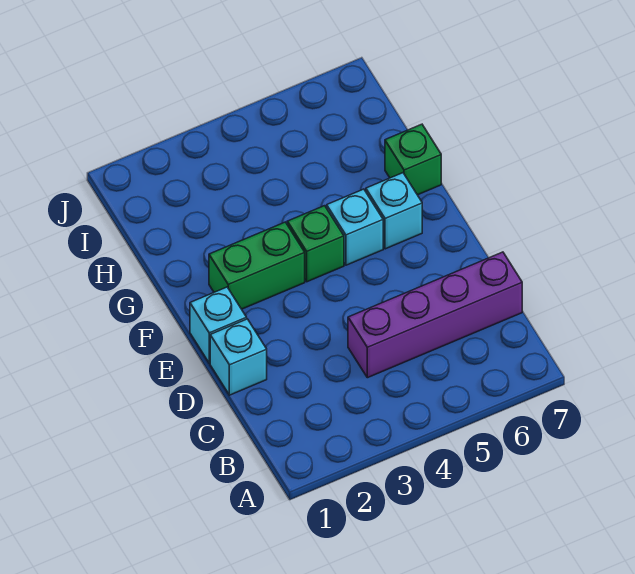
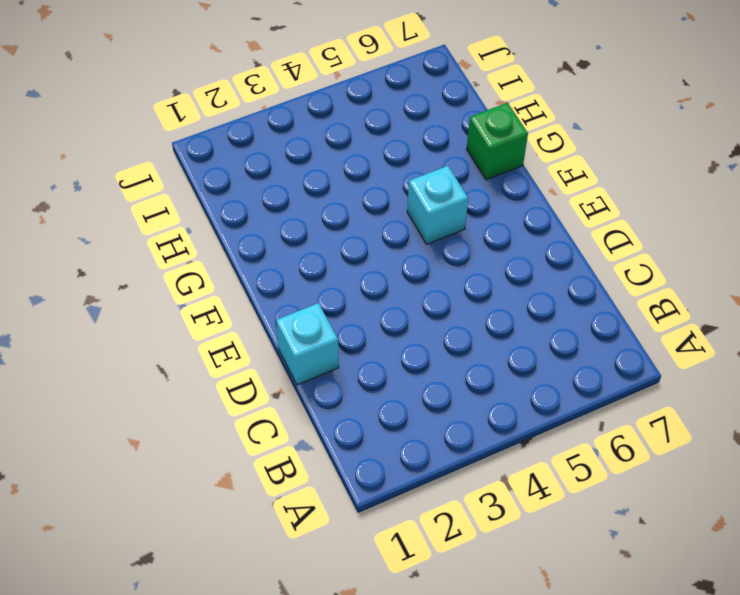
none -> purple brick C4:C7 level 1
none -> cyan brick E1 level 1

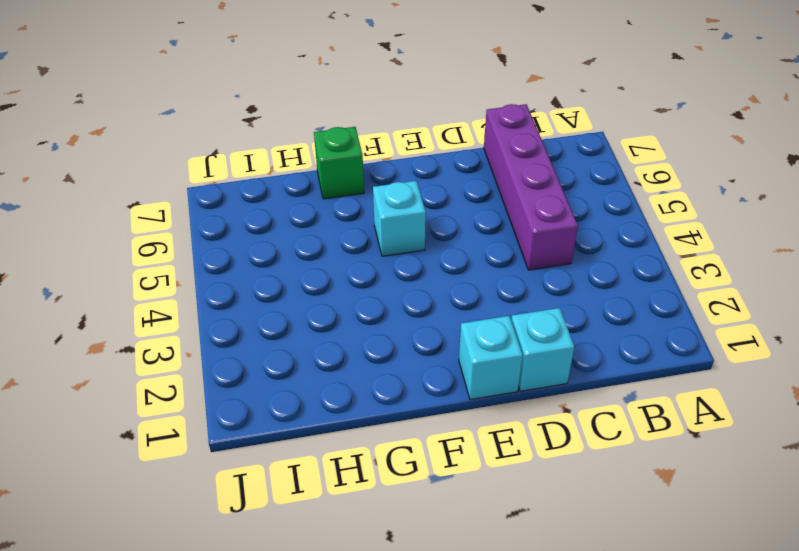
none -> green brick F2:F3 level 1
none -> green brick F4 level 1

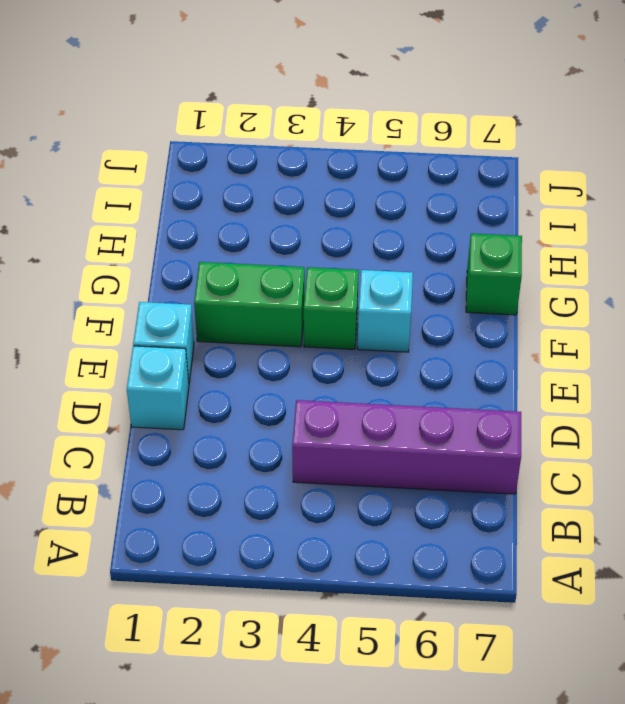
none -> cyan brick F6 level 1

